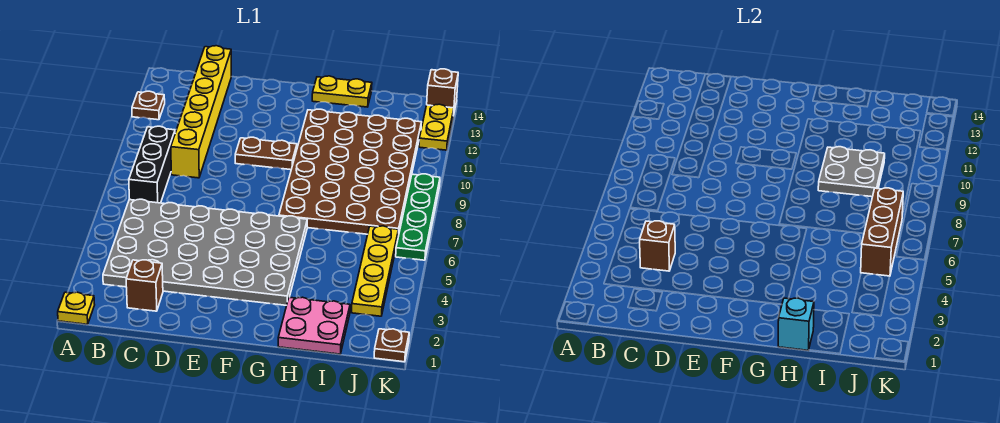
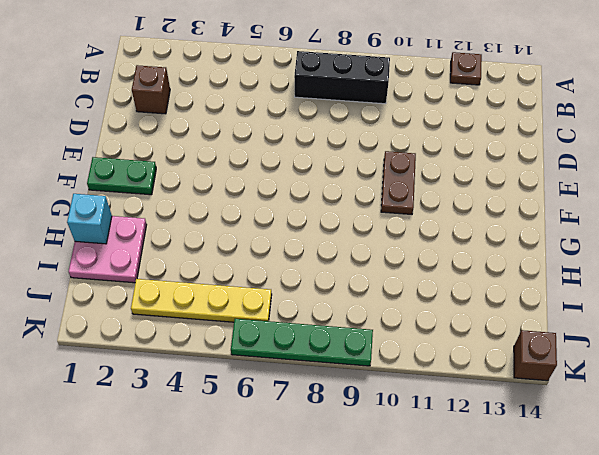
green plate F1:F2 level 1 -> none
none -> yellow plate A1 level 1
none -> grey plate B3:G6 level 1
none -> yellow brick C9:C14 level 1

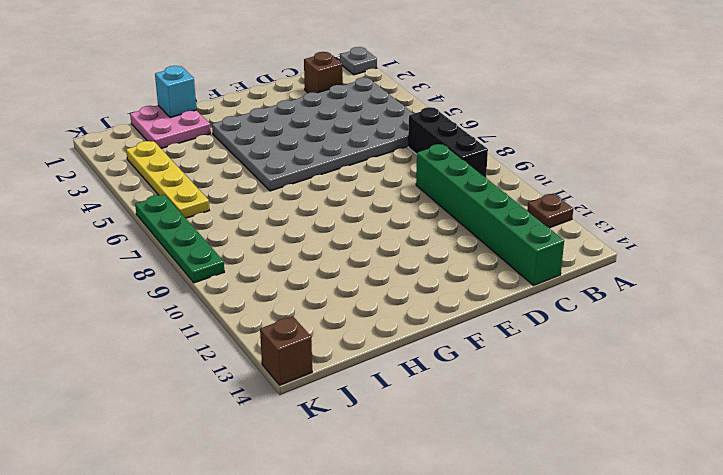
grey plate A1 level 1 -> yellow plate A1 level 1
green brick C9:C14 level 1 -> yellow brick C9:C14 level 1
none -> brown plate E10:F10 level 1
none -> brown plate G7:J12 level 1
none -> yellow plate G14:H14 level 1

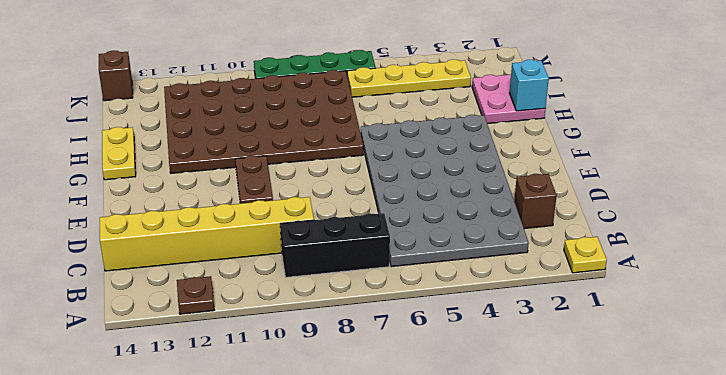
none -> brown plate K1 level 1
none -> yellow plate K12:K13 level 1
none -> brown brick C4 level 2

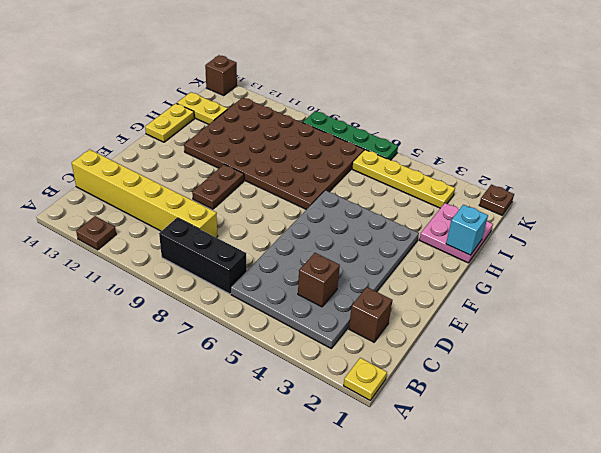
yellow plate I13:I14 level 1 -> yellow plate K12:K13 level 1
none -> grey plate H9:I10 level 2
none -> brown brick J5:J7 level 2

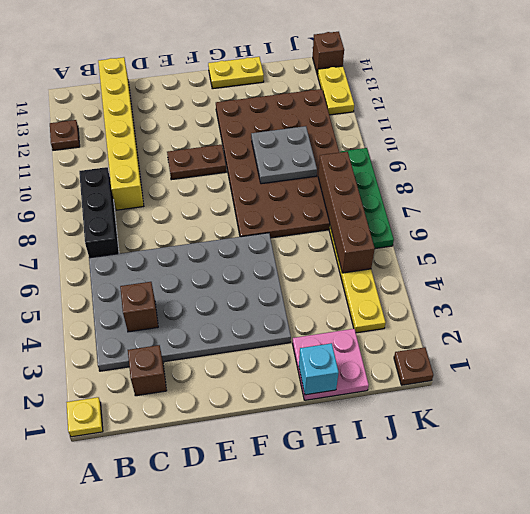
brown brick J5:J8 level 2 -> brown brick J5:J7 level 2

